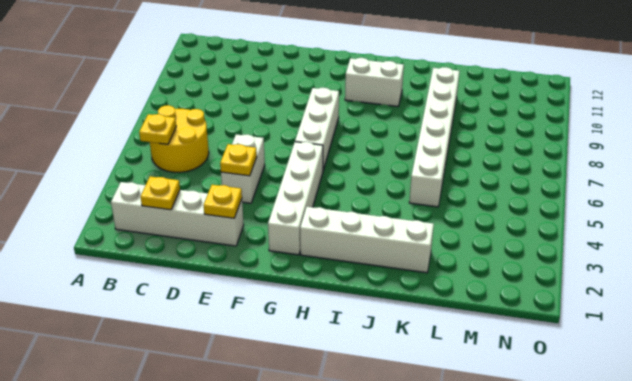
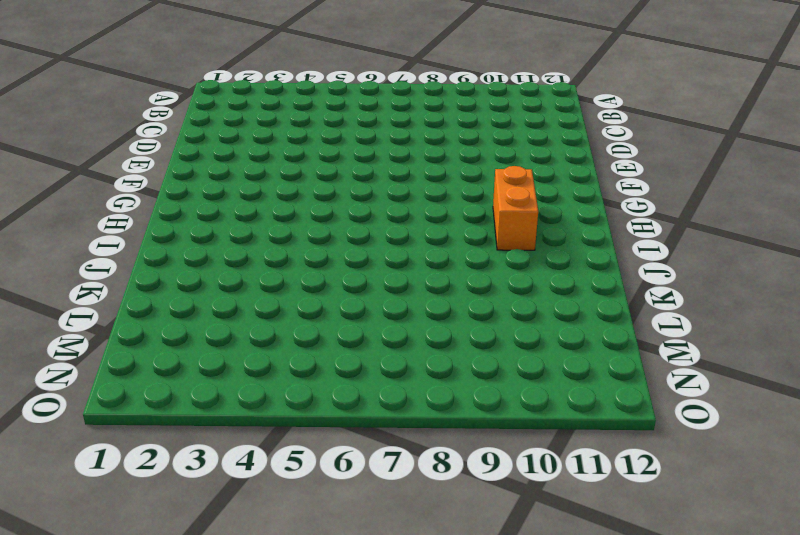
orange brick H10:I10 level 1 -> white brick H10:I10 level 1
none -> white brick B2:E2 level 1
none -> yellow round brick B5:C6 level 1
none -> white brick E4:E5 level 1

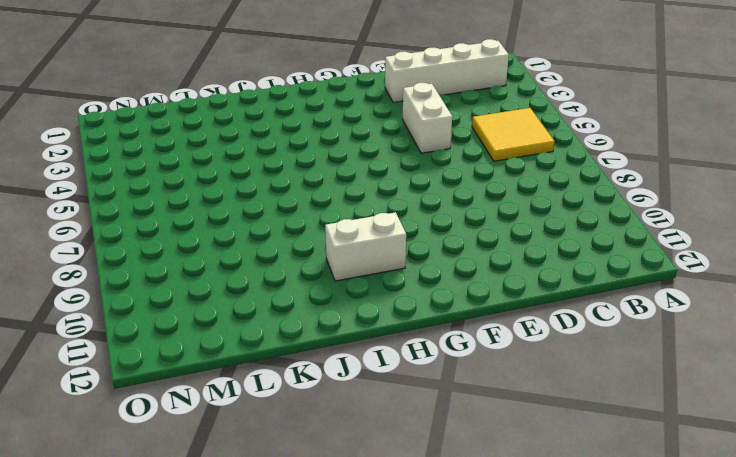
yellow tile B5:C6 level 1 -> yellow round brick B5:C6 level 1
none -> white brick G2:G5 level 1
none -> white brick G6:G8 level 1
none -> white brick H2:K2 level 1

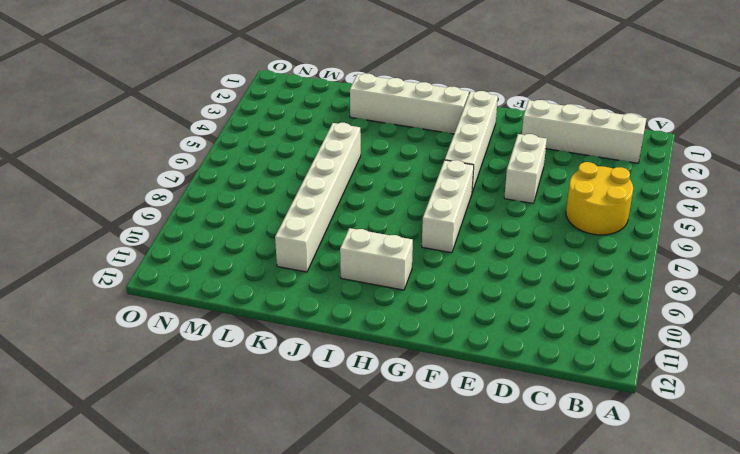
none -> yellow plate B5 level 2
none -> yellow plate C2 level 2
none -> yellow plate E2 level 2

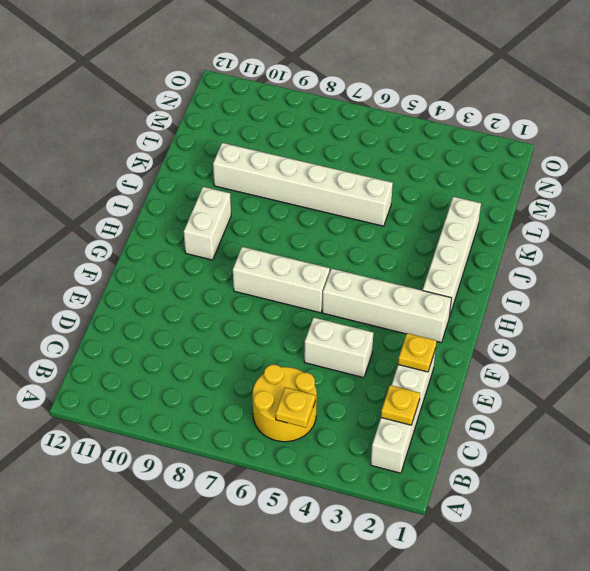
none -> yellow plate E4 level 2

